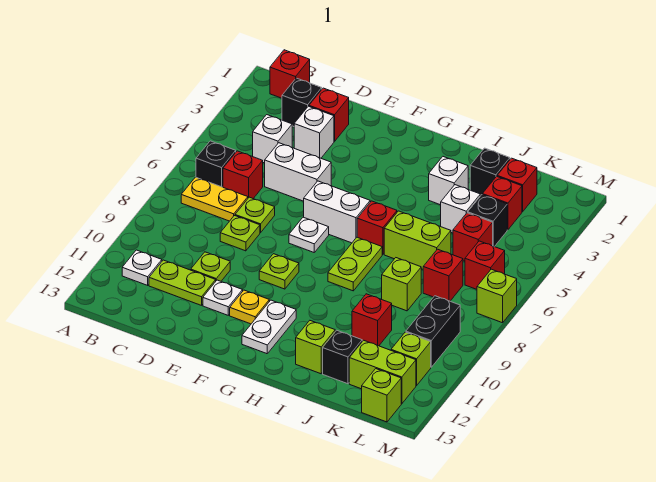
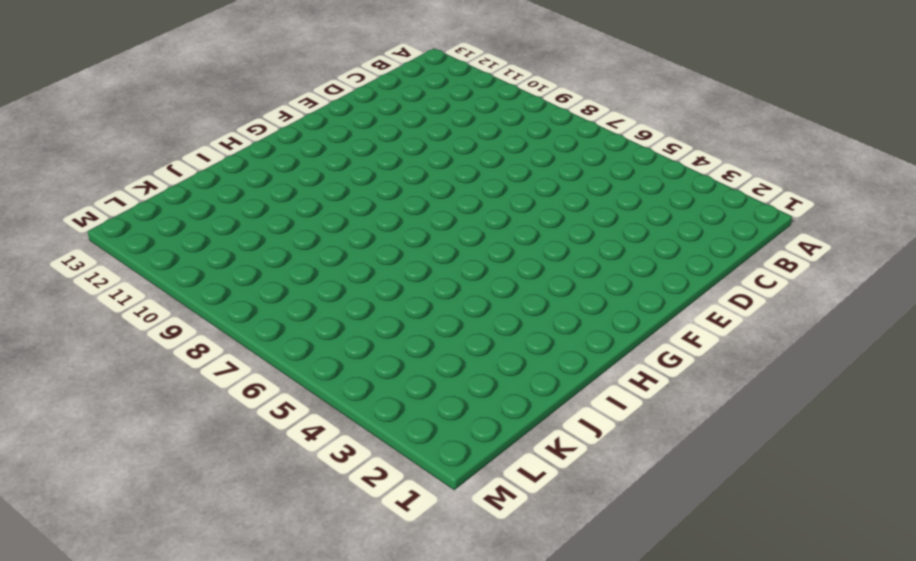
none -> red brick B1 level 1
none -> black brick B6 level 1
none -> yellow plate B7:C7 level 1
none -> white plate B11 level 1

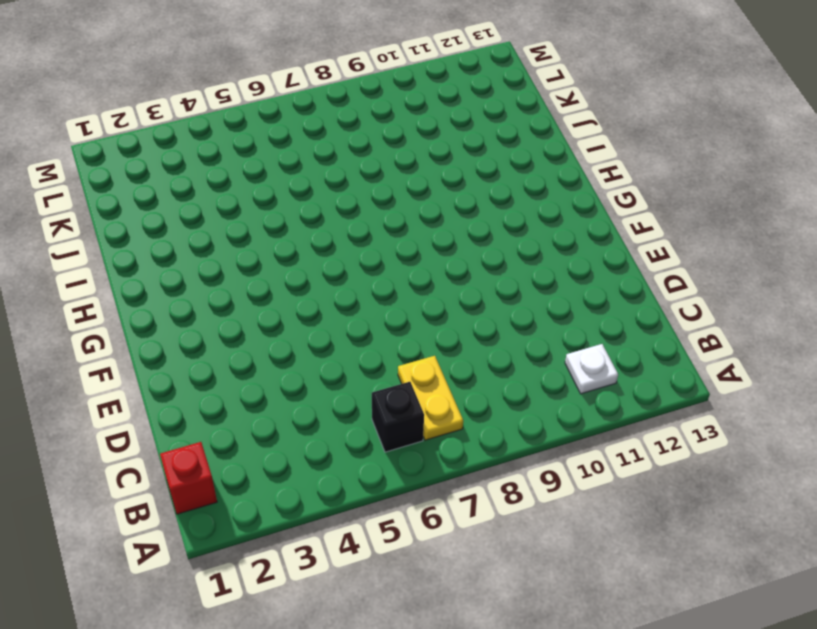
none -> black brick C2 level 1
none -> white brick C4 level 1
none -> red brick C6 level 1
none -> lime plate C11:D11 level 1

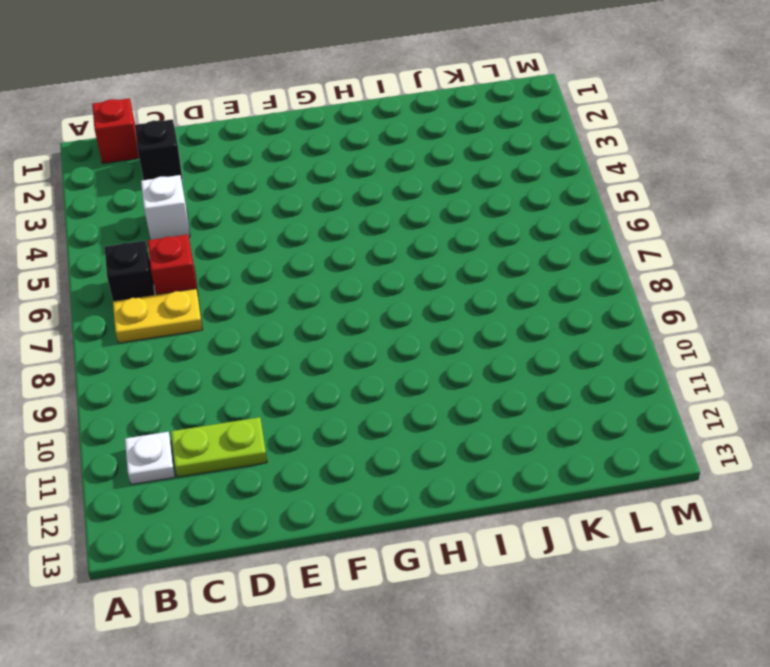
none -> red brick D2 level 1
none -> white brick D3 level 1
none -> white brick D5:E5 level 1
none -> lime plate D7 level 1

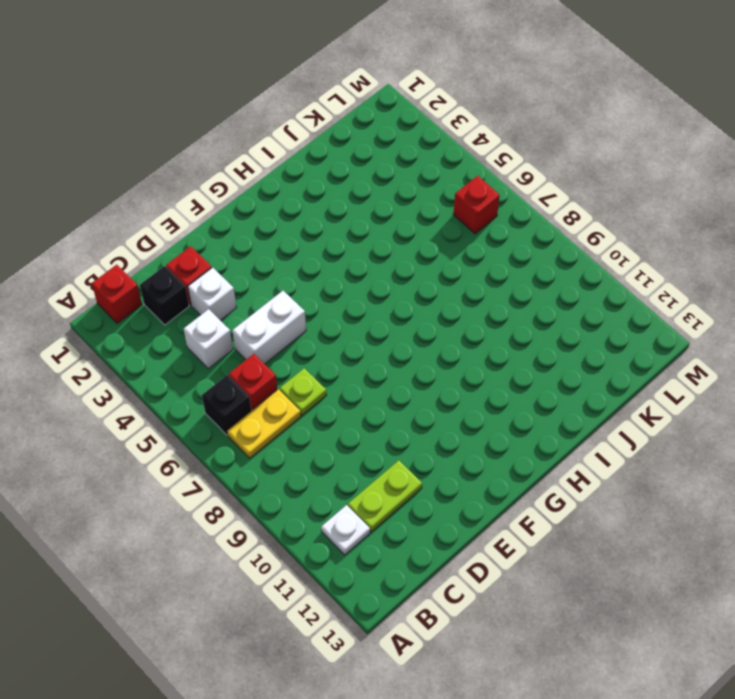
none -> lime plate D8 level 1
none -> lime plate D10 level 1
none -> white plate E11 level 1
none -> white brick F6:G6 level 1

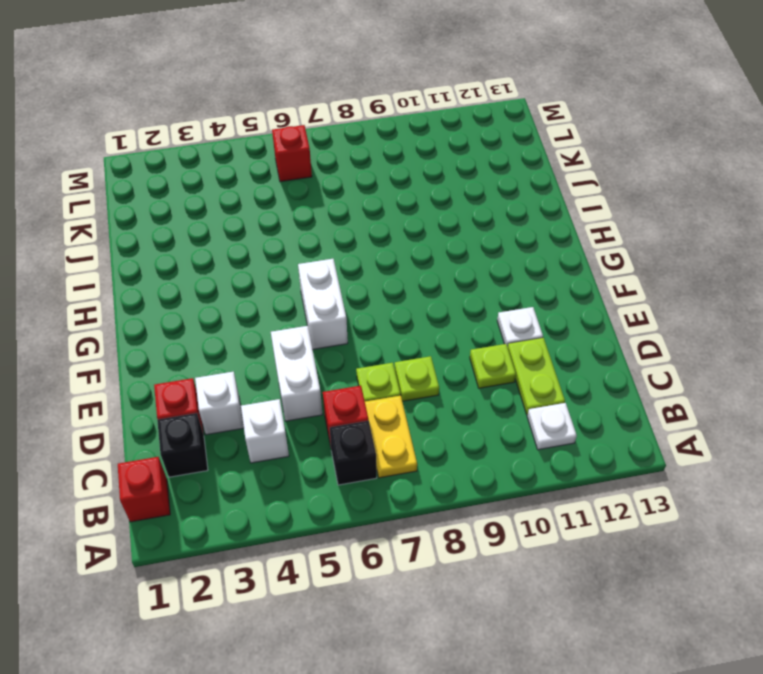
none -> white plate F7 level 1
none -> lime plate F9 level 1
none -> yellow plate F11 level 1
none -> white plate G11:G12 level 1

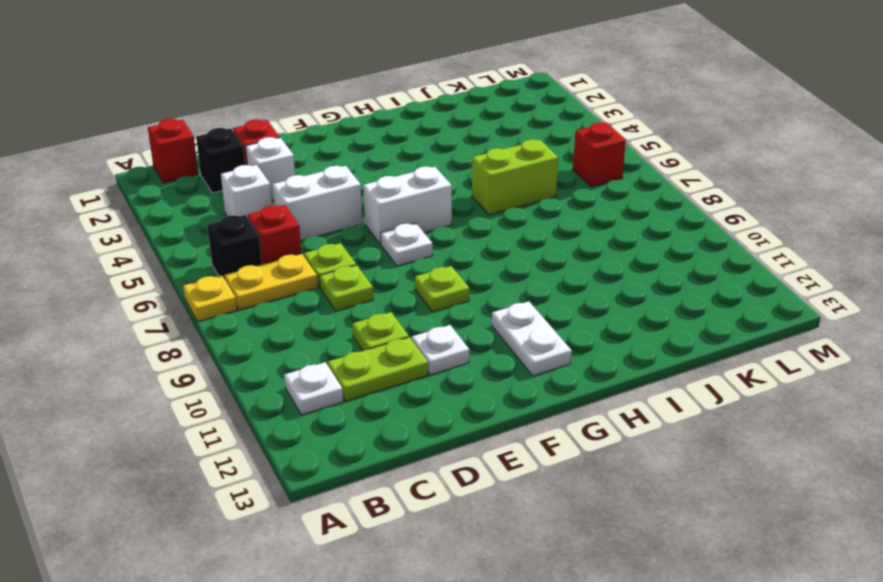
yellow plate A7 level 1 -> yellow plate F11 level 1
none -> red brick H6 level 1
none -> lime plate H7:H8 level 1
none -> white brick I3 level 1
none -> lime brick I12 level 1

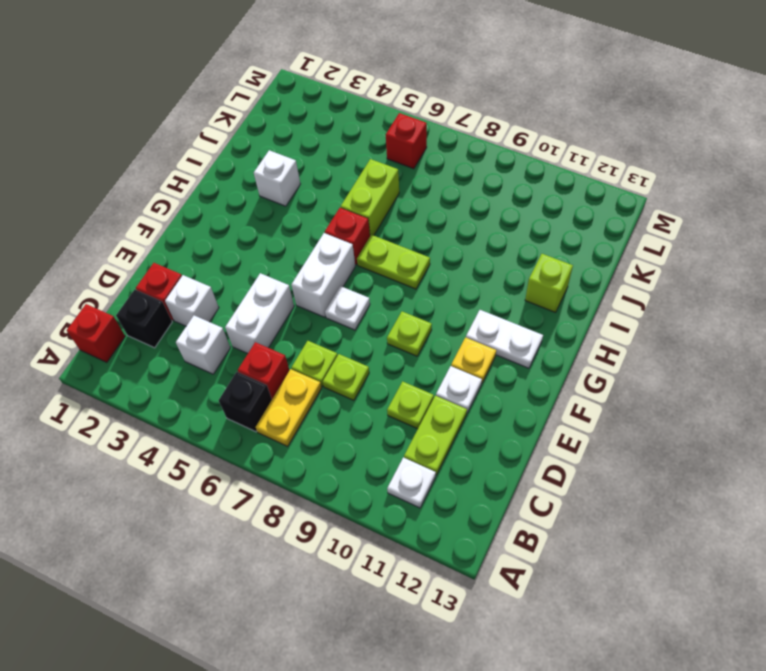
none -> black brick J2 level 1
none -> white brick J4 level 1
none -> lime brick J8 level 1
none -> red brick J10 level 1

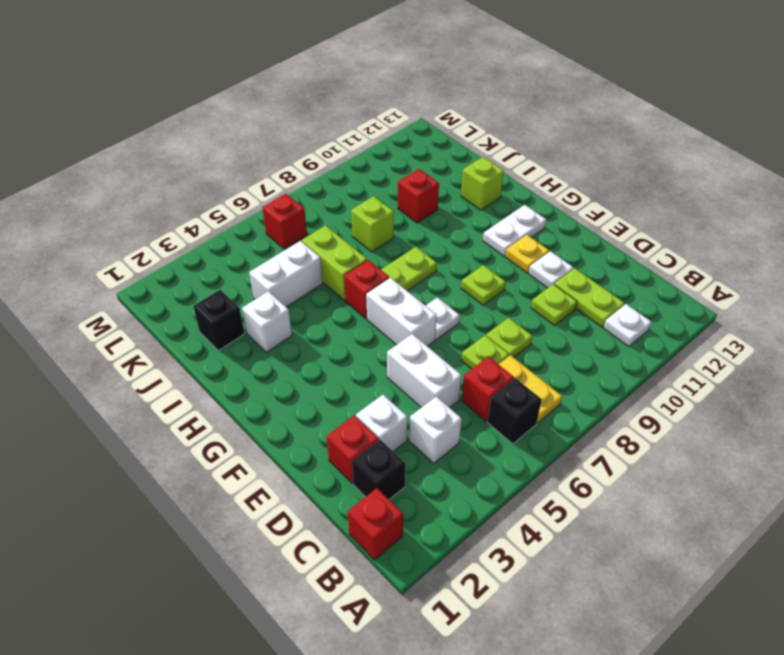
white brick J4:J5 level 1 -> white brick J4 level 1
none -> black brick J12 level 1
none -> red brick K2 level 1
none -> red brick K3 level 1
none -> black brick K4 level 1

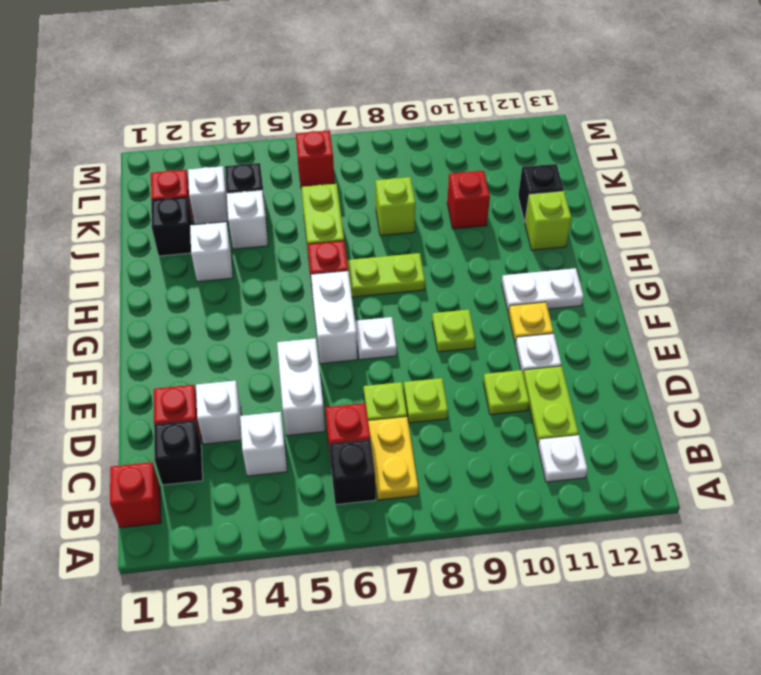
white brick K3 level 1 -> red brick K3 level 1
none -> red brick K5 level 1
none -> red brick K7 level 1
none -> lime brick K12:L12 level 1
none -> black brick L9:L10 level 1

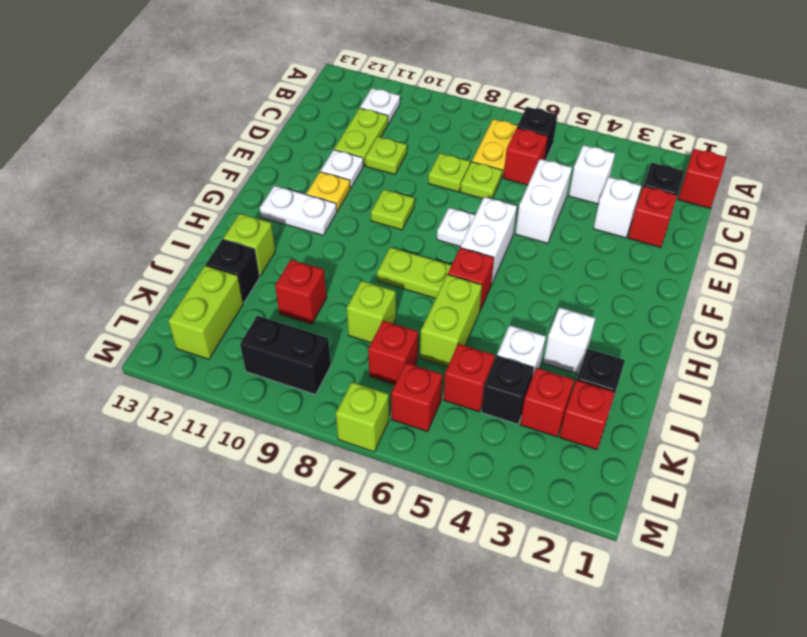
none -> lime brick L11 level 1
none -> lime brick L13 level 1

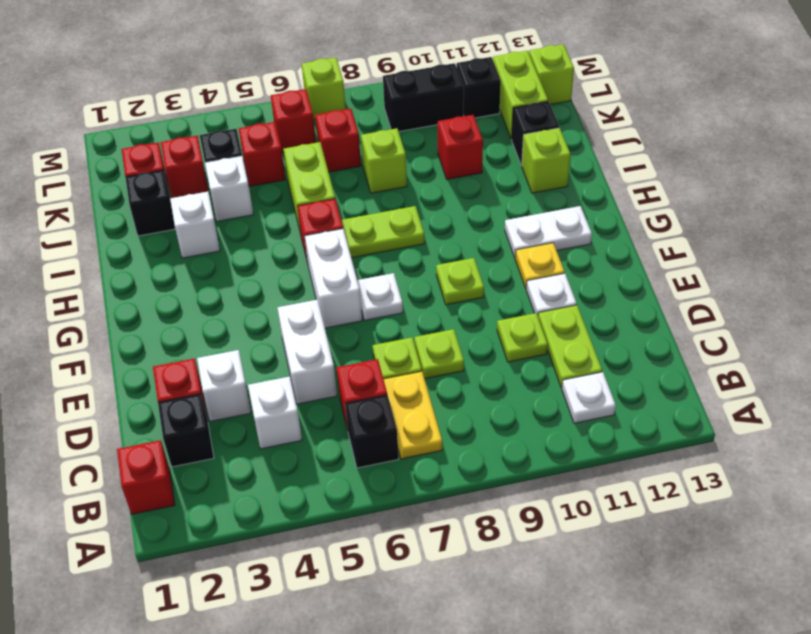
black brick L11 level 1 -> lime brick L11 level 1

